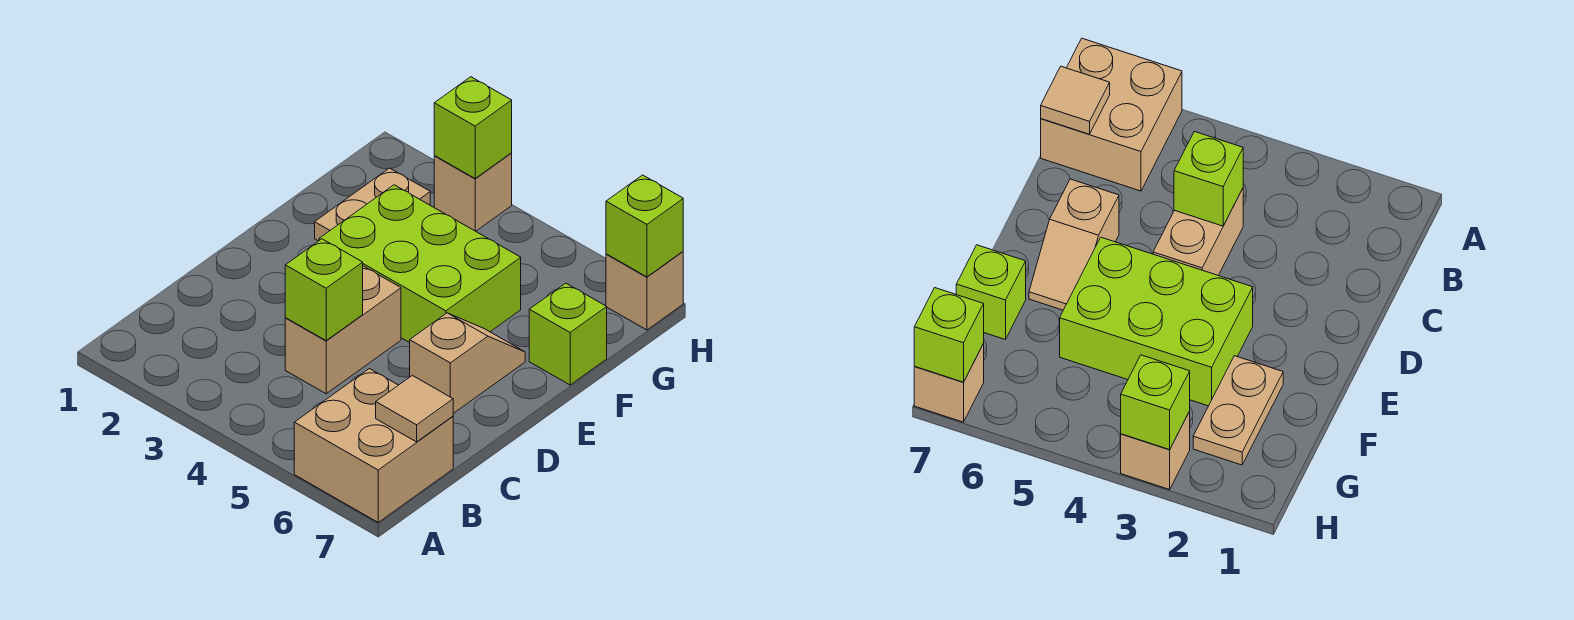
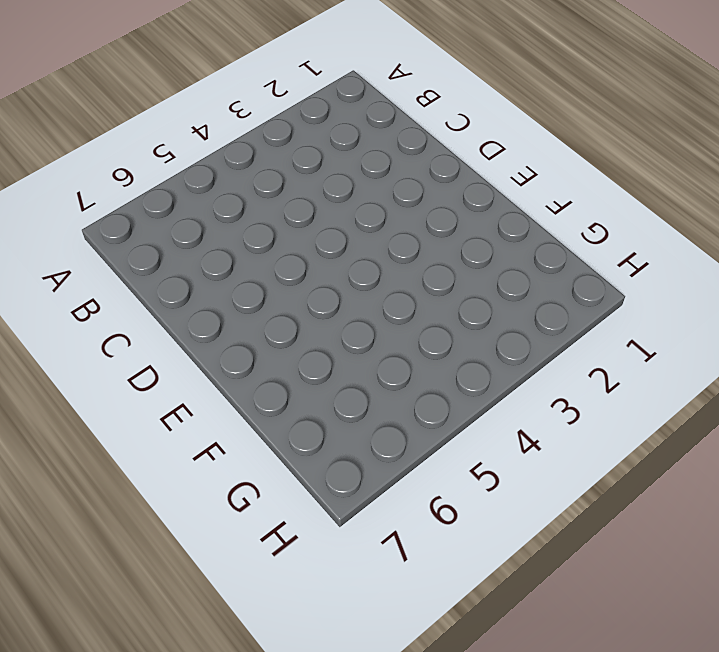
none -> tan brick A6:B7 level 1
none -> tan brick C4:D4 level 1
none -> tan slope D6:E6 level 1 top D

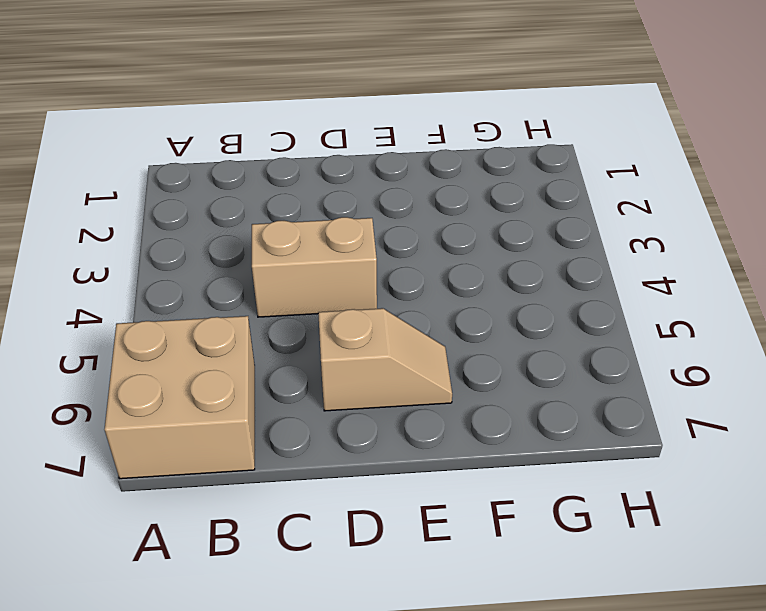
none -> lime brick E3:F5 level 1
none -> tan plate F2:G2 level 1
none -> lime brick F7 level 1

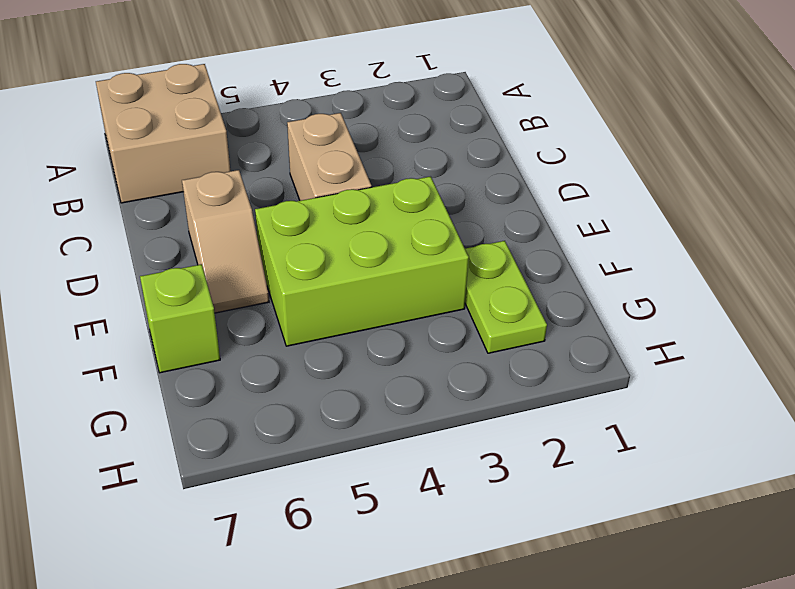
lime plate F2:G2 level 1 -> tan plate F2:G2 level 1
none -> tan brick H3 level 1
none -> tan brick H7 level 1
none -> tan tile B7 level 2

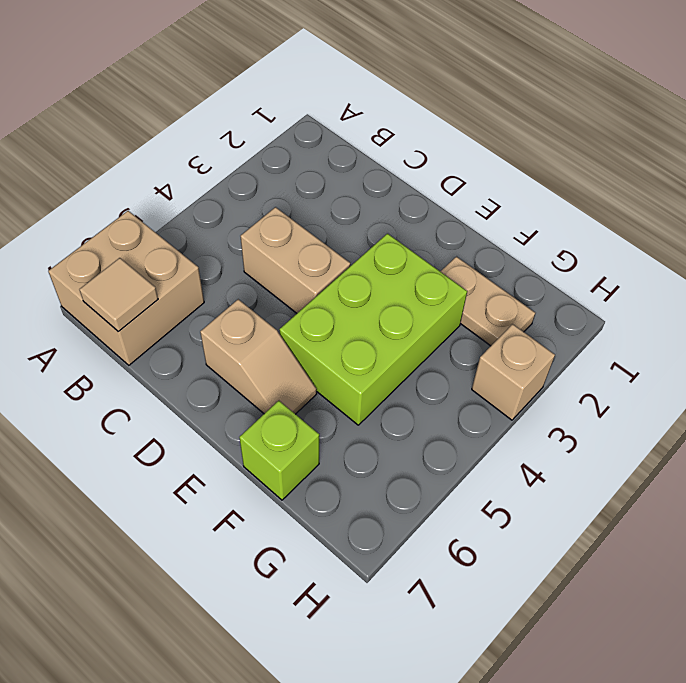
none -> tan brick H7 level 1
none -> lime brick C4 level 2
none -> lime brick H3 level 2

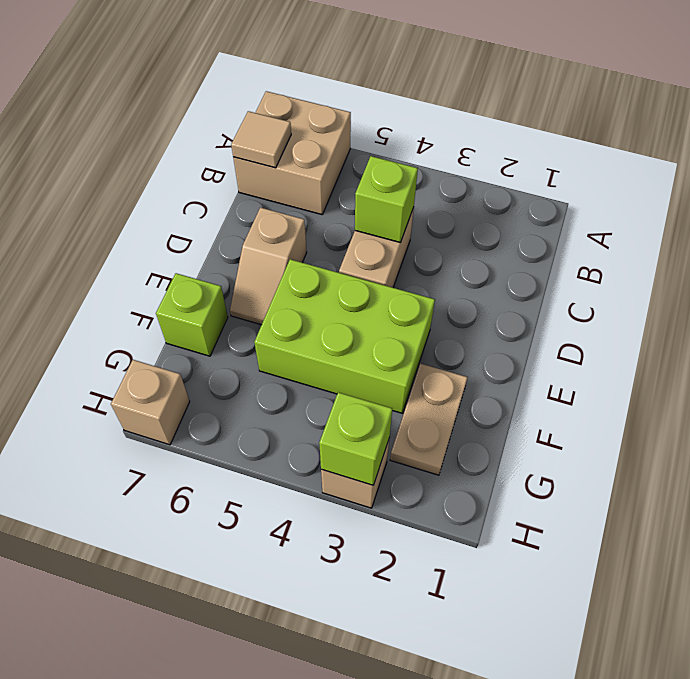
none -> lime brick H7 level 2

